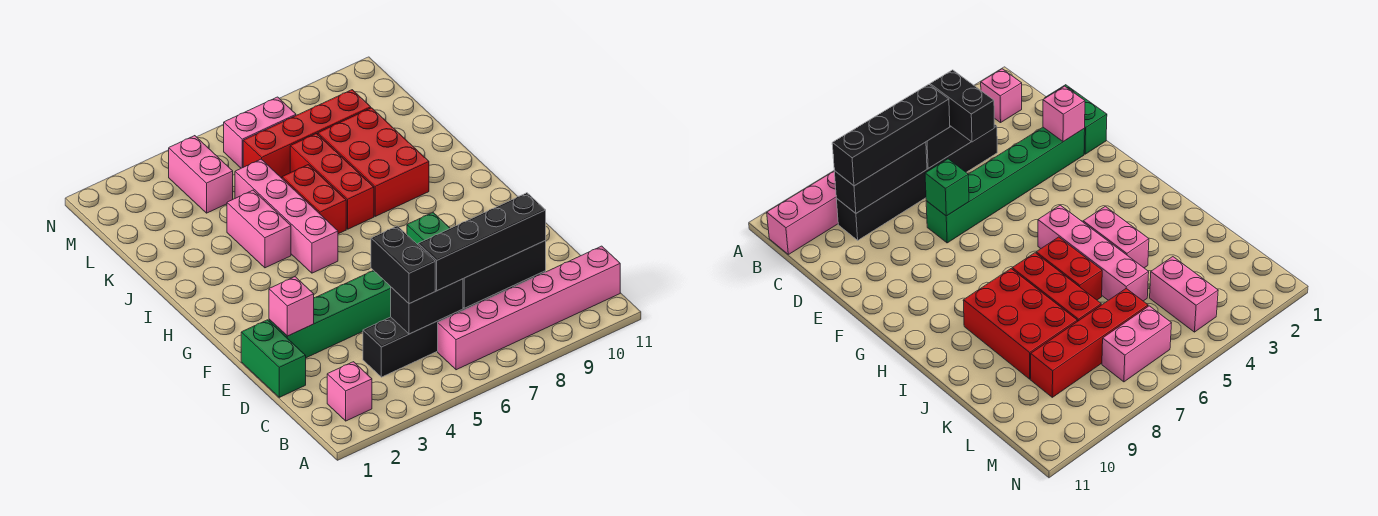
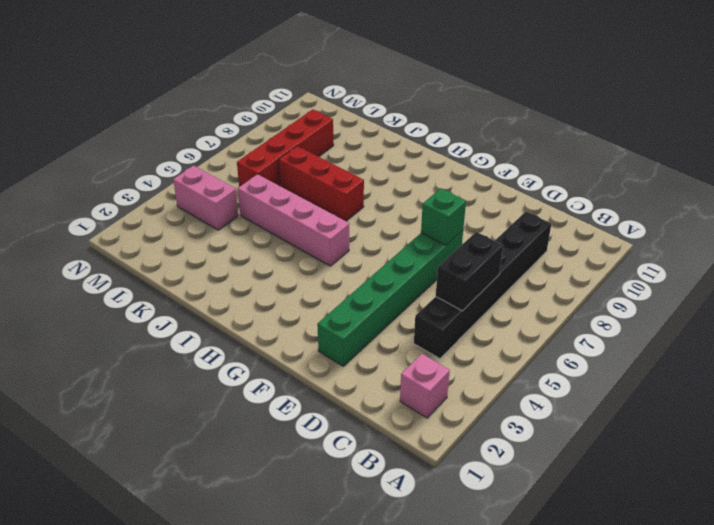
none -> pink brick B6:B11 level 1
none -> green brick D1:E1 level 1
none -> pink brick I4:J4 level 1

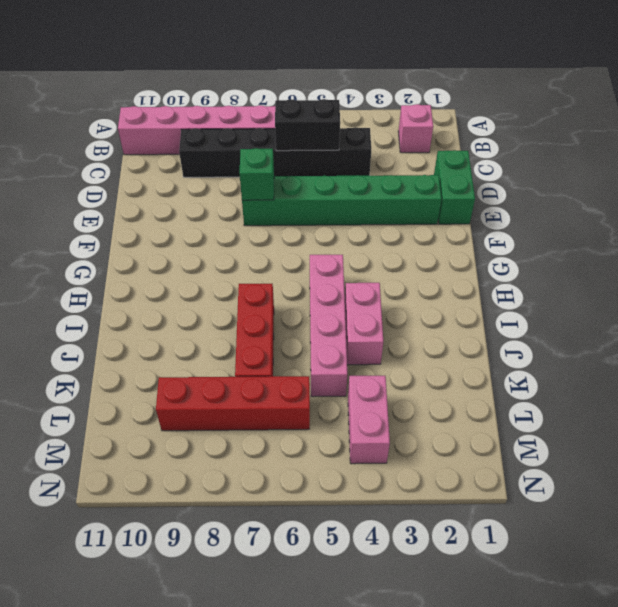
none -> red brick I6:J6 level 1
none -> red brick I8:K9 level 1
none -> pink brick M6:M7 level 1

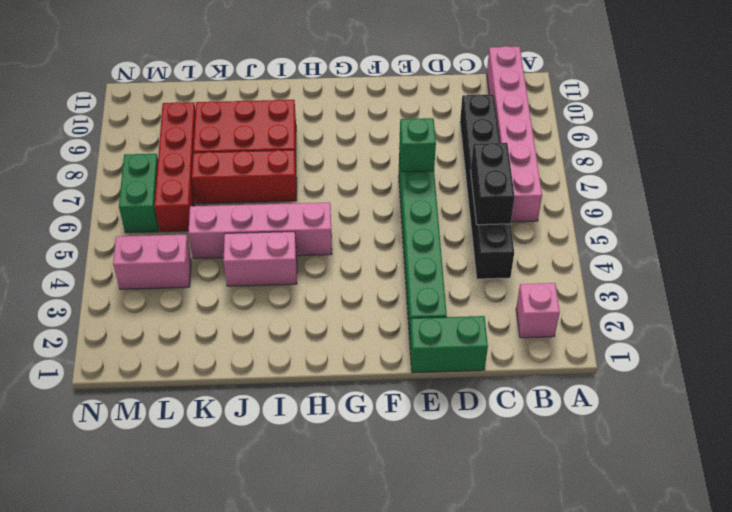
green brick M6:M7 level 1 -> pink brick M6:M7 level 1
none -> red brick I6:J6 level 1
none -> black brick C7:C9 level 2
none -> pink brick E2 level 2

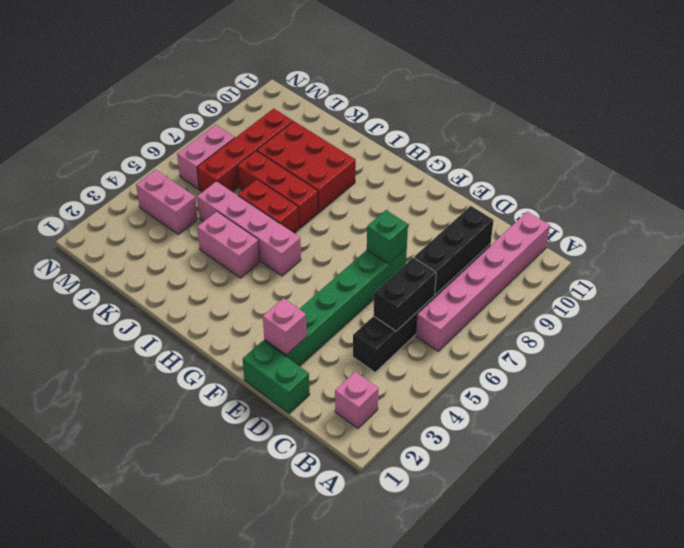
none -> black brick C5:D5 level 3
none -> black brick C6:C9 level 3

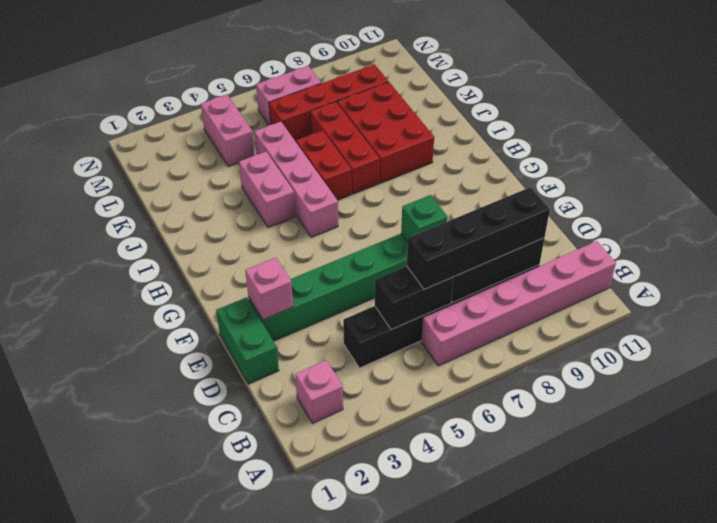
none -> black brick C5:D5 level 3

